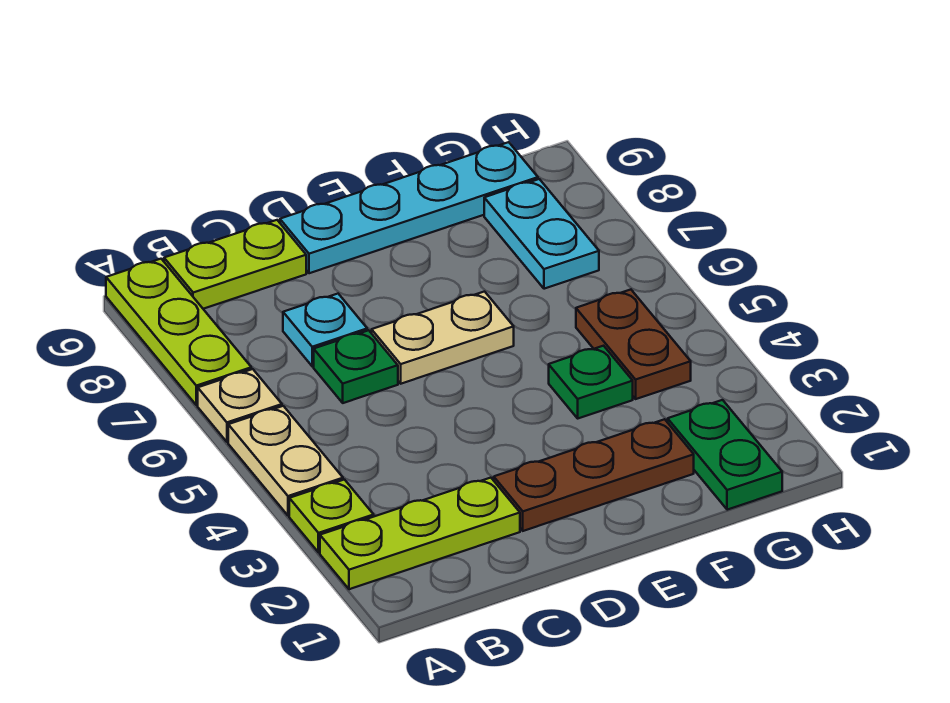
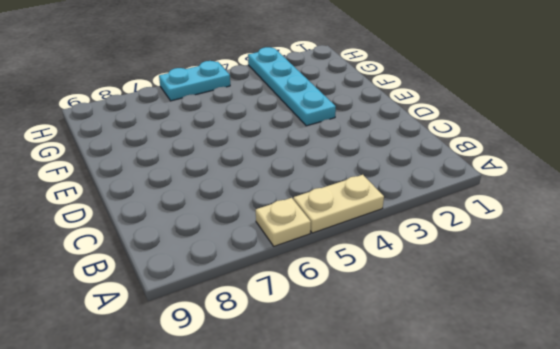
cyan plate E3:H3 level 1 -> cyan plate D9:G9 level 1
cyan plate H5:H6 level 1 -> cyan plate G7:G8 level 1
none -> lime plate A2:C2 level 1
none -> lime plate A3 level 1
none -> lime plate A7:A9 level 1

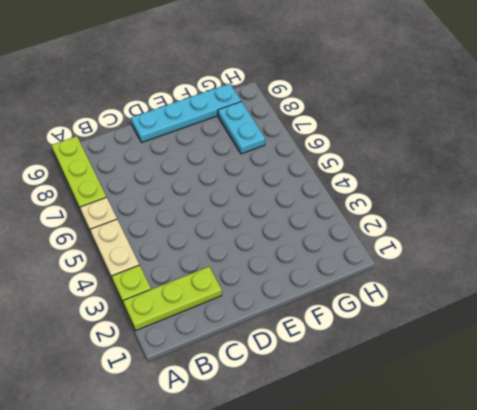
none -> lime plate B9:C9 level 1
none -> green plate C6 level 1
none -> cyan plate C7 level 1

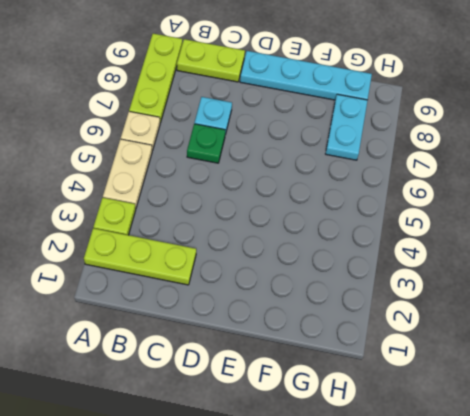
none -> brown plate D2:F2 level 1
none -> tan plate D6:E6 level 1
none -> green plate F4 level 1

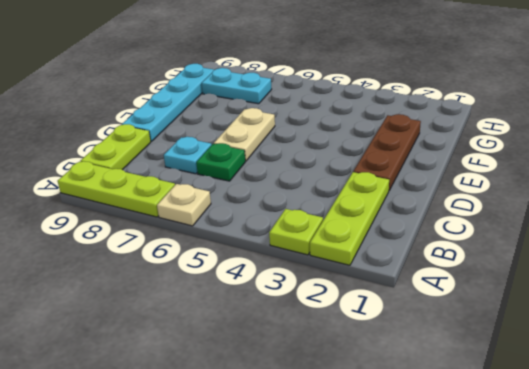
none -> tan plate A4:A5 level 1
none -> green plate F4 level 1
none -> green plate G1:G2 level 1

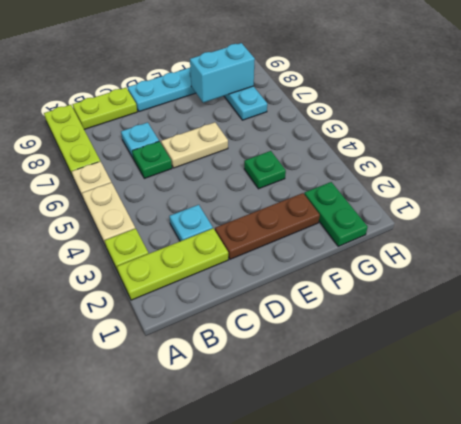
cyan plate C3 level 1 -> none
cyan brick F8:G8 level 2 -> none
none -> brown plate G4:G5 level 1

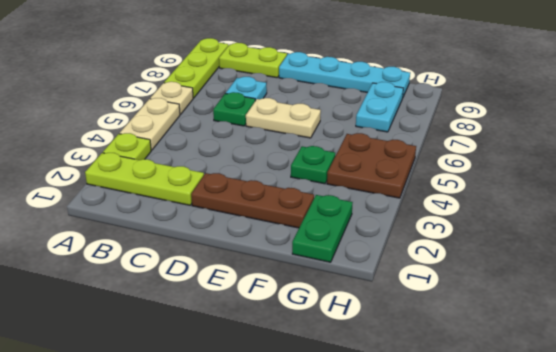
brown plate G4:H5 level 1 -> brown plate G4:G5 level 1

